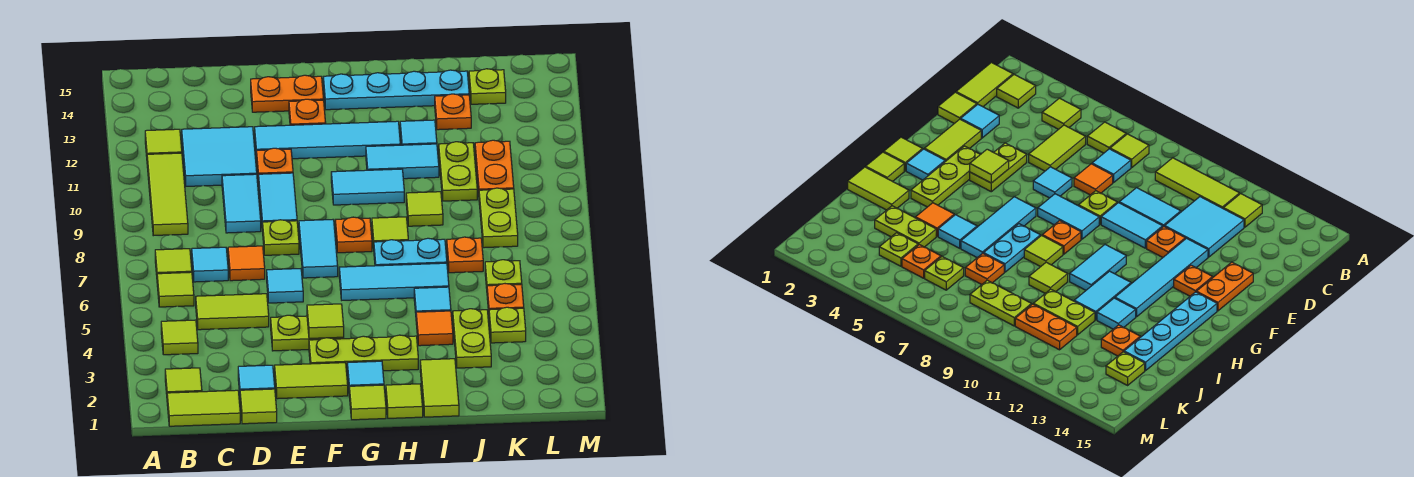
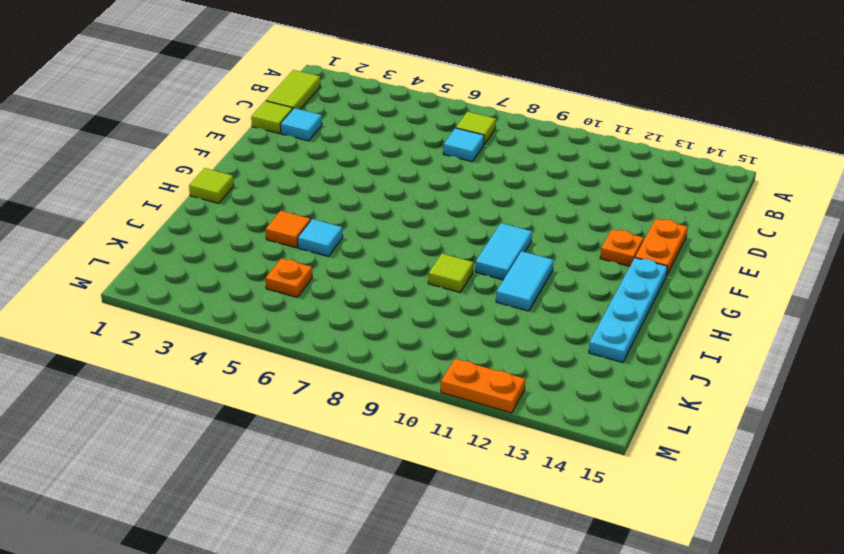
orange plate M11:M12 level 1 -> orange plate K10:K11 level 1
none -> lime tile B2 level 1
none -> lime tile B4 level 1
none -> lime tile B6 level 1
none -> lime tile B9:B11 level 1

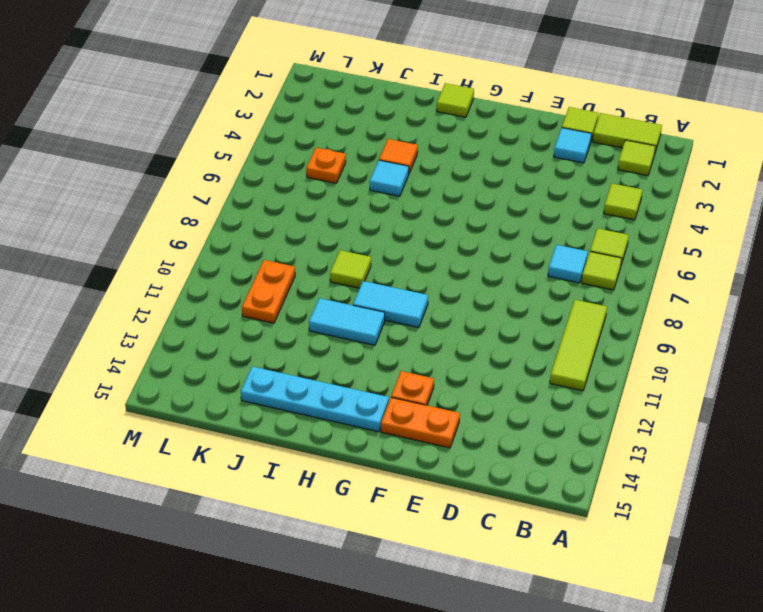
none -> lime tile B12 level 1
none -> lime tile C5:D5 level 1
none -> cyan tile C11:D12 level 1
none -> orange tile D7 level 1

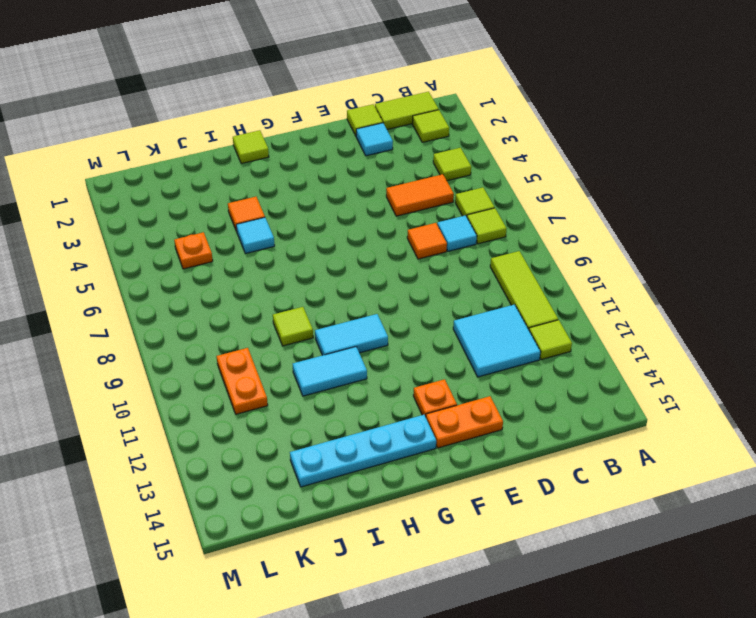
orange tile C5:D5 level 1 -> lime tile C5:D5 level 1
none -> cyan tile D9:D10 level 1
none -> lime tile E2:F2 level 1
none -> lime plate E4:F4 level 1
none -> cyan tile E6 level 1

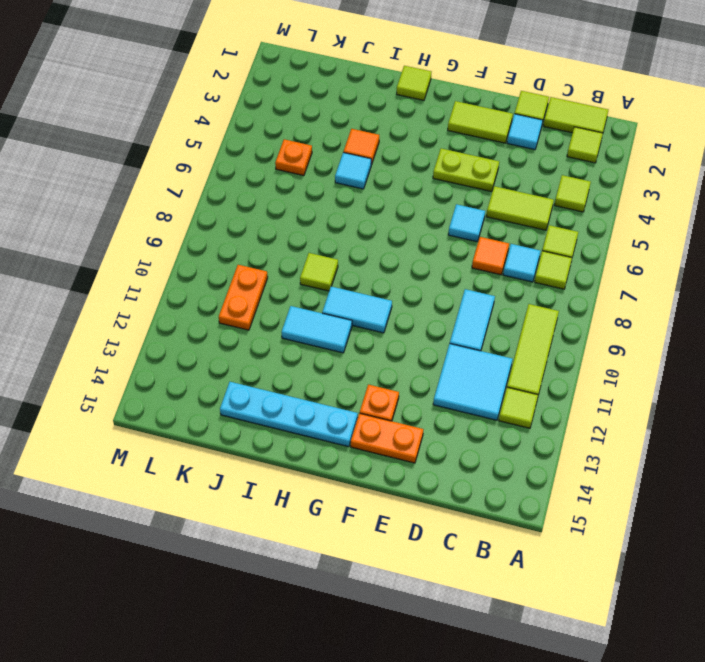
none -> lime plate E8 level 1
none -> cyan tile E9:E10 level 1
none -> orange plate E11 level 1
none -> cyan tile E12:H12 level 1

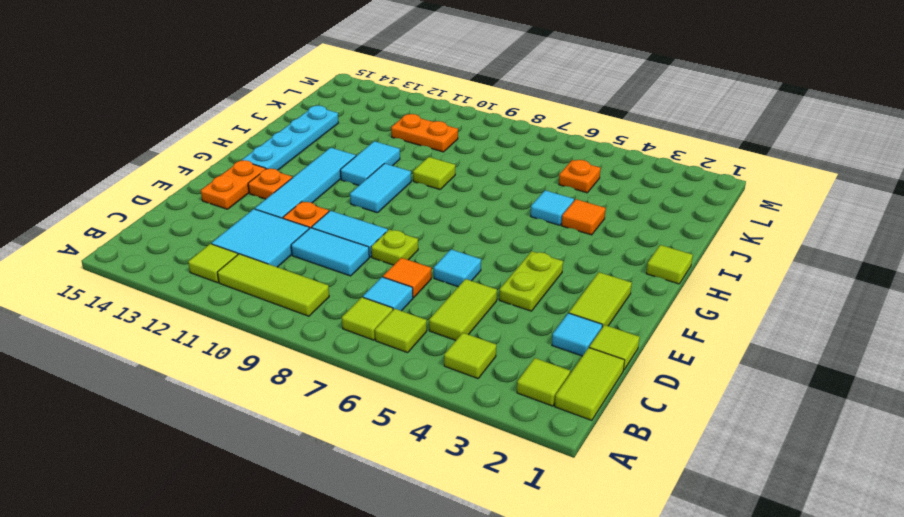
none -> lime plate F3:H3 level 1
none -> cyan tile F7:F8 level 1
none -> lime tile G1 level 1
none -> cyan tile G2 level 1

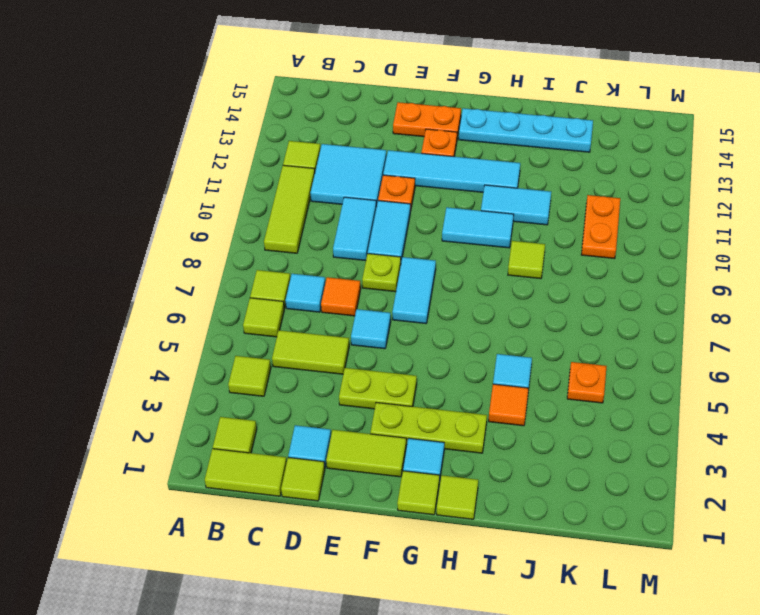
none -> cyan tile G6:I6 level 1
none -> orange plate G8 level 1
none -> cyan plate H7:I7 level 1
none -> lime tile H8 level 1

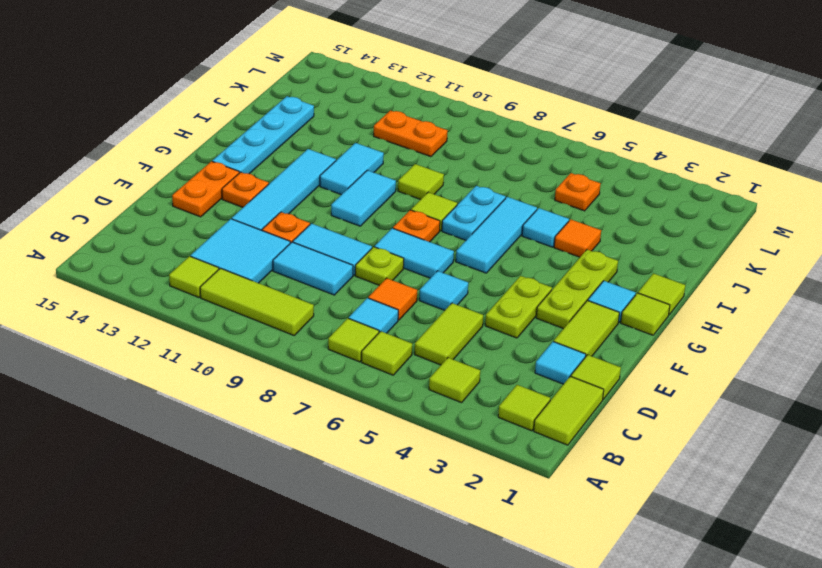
none -> lime tile I1:I2 level 1
none -> cyan tile I12 level 1
none -> lime plate J3:J4 level 1
none -> orange plate J7 level 1

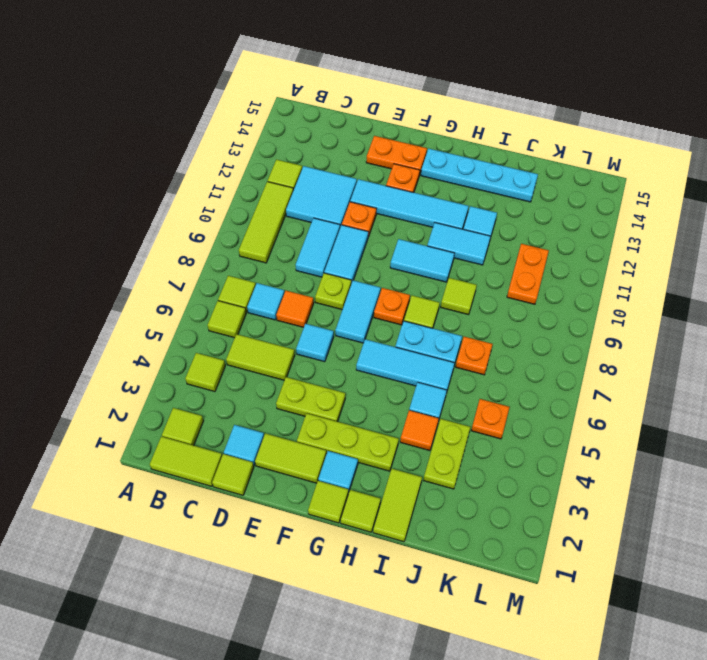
none -> lime plate J10:J11 level 1
none -> orange plate J13 level 1
none -> lime plate K4 level 1
none -> lime plate K6 level 1

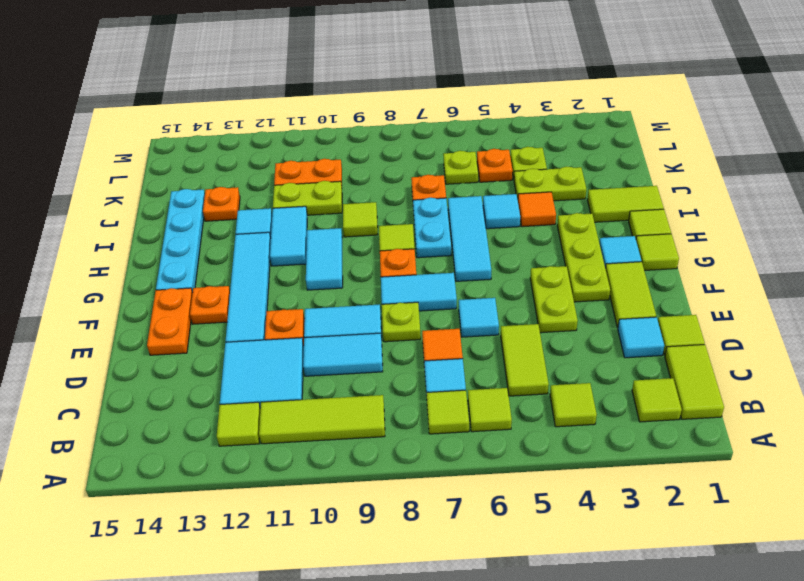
none -> lime plate K8:K9 level 1
none -> lime plate K14 level 1
none -> lime tile F4 level 2

